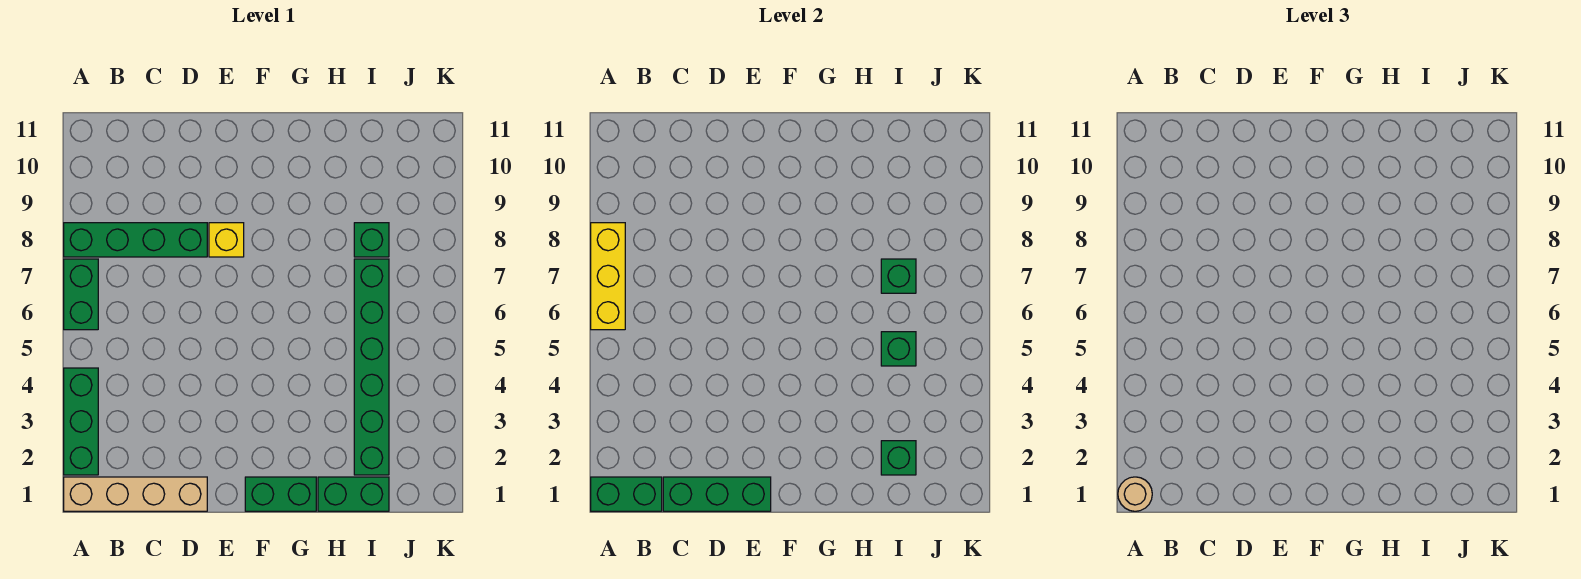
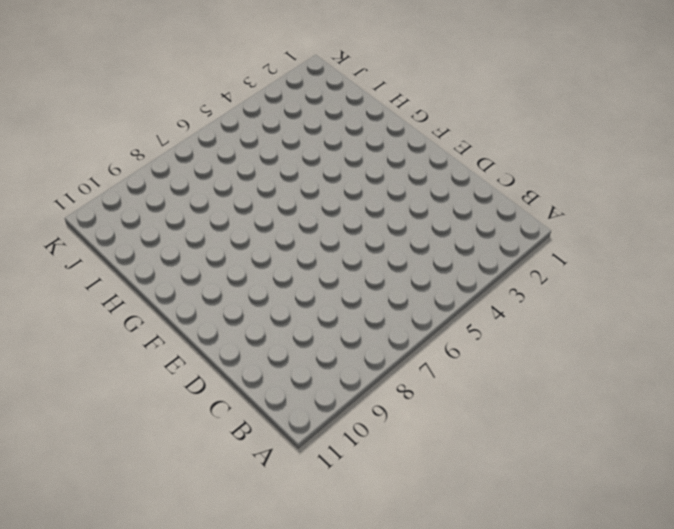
none -> tan brick A1:D1 level 1
none -> green brick A2:A4 level 1
none -> green brick A6:A7 level 1

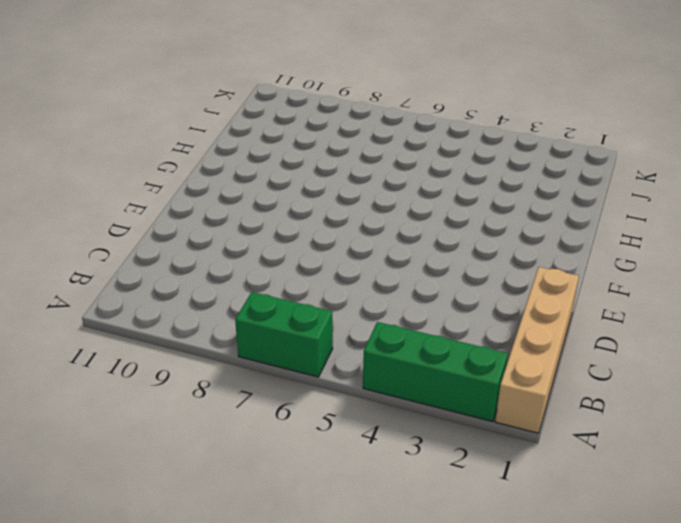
none -> green brick A8:D8 level 1
none -> yellow brick E8 level 1
none -> green brick F1:G1 level 1

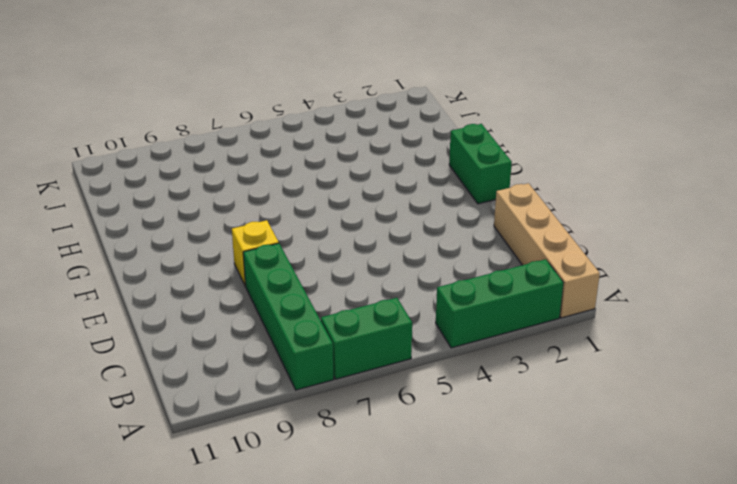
none -> green brick H1:I1 level 1
none -> green brick I2:I7 level 1
none -> green brick I8 level 1

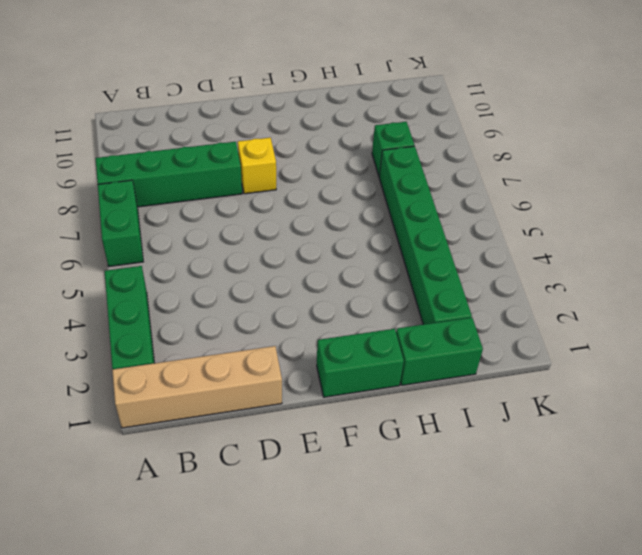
none -> green brick A1:B1 level 2
none -> yellow brick A6:A8 level 2
none -> green brick C1:E1 level 2

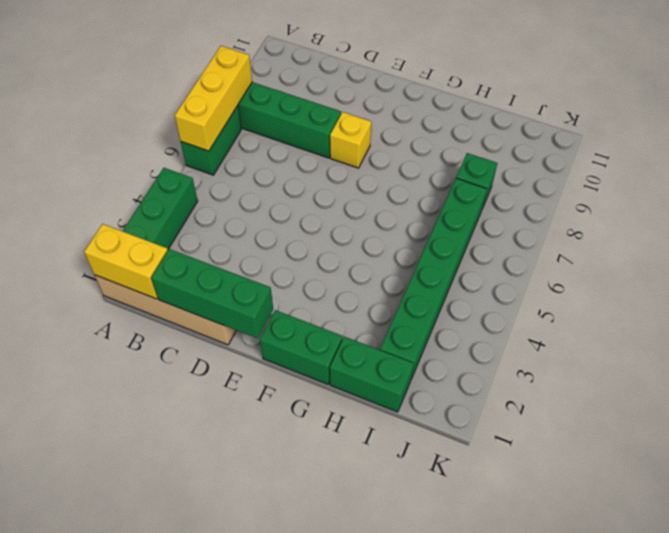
yellow brick A1:B1 level 2 -> green brick A1:B1 level 2
none -> green brick I2 level 2
none -> green brick I5 level 2
none -> green brick I7 level 2

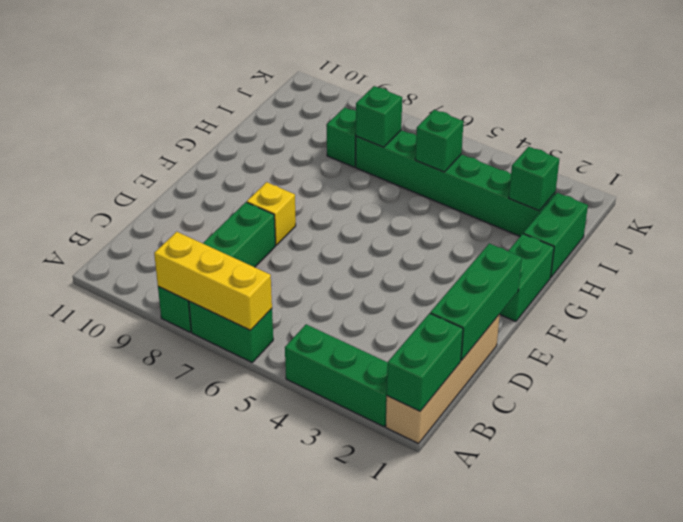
none -> tan round brick A1 level 3

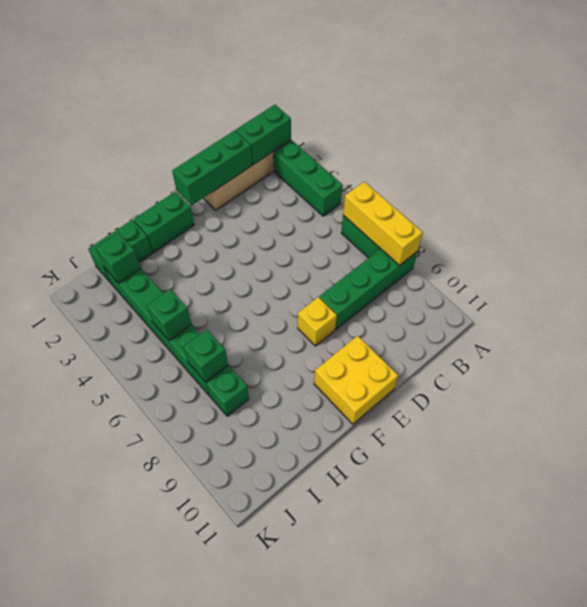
yellow brick E10:F11 level 1 -> none
none -> tan round brick A1 level 3

